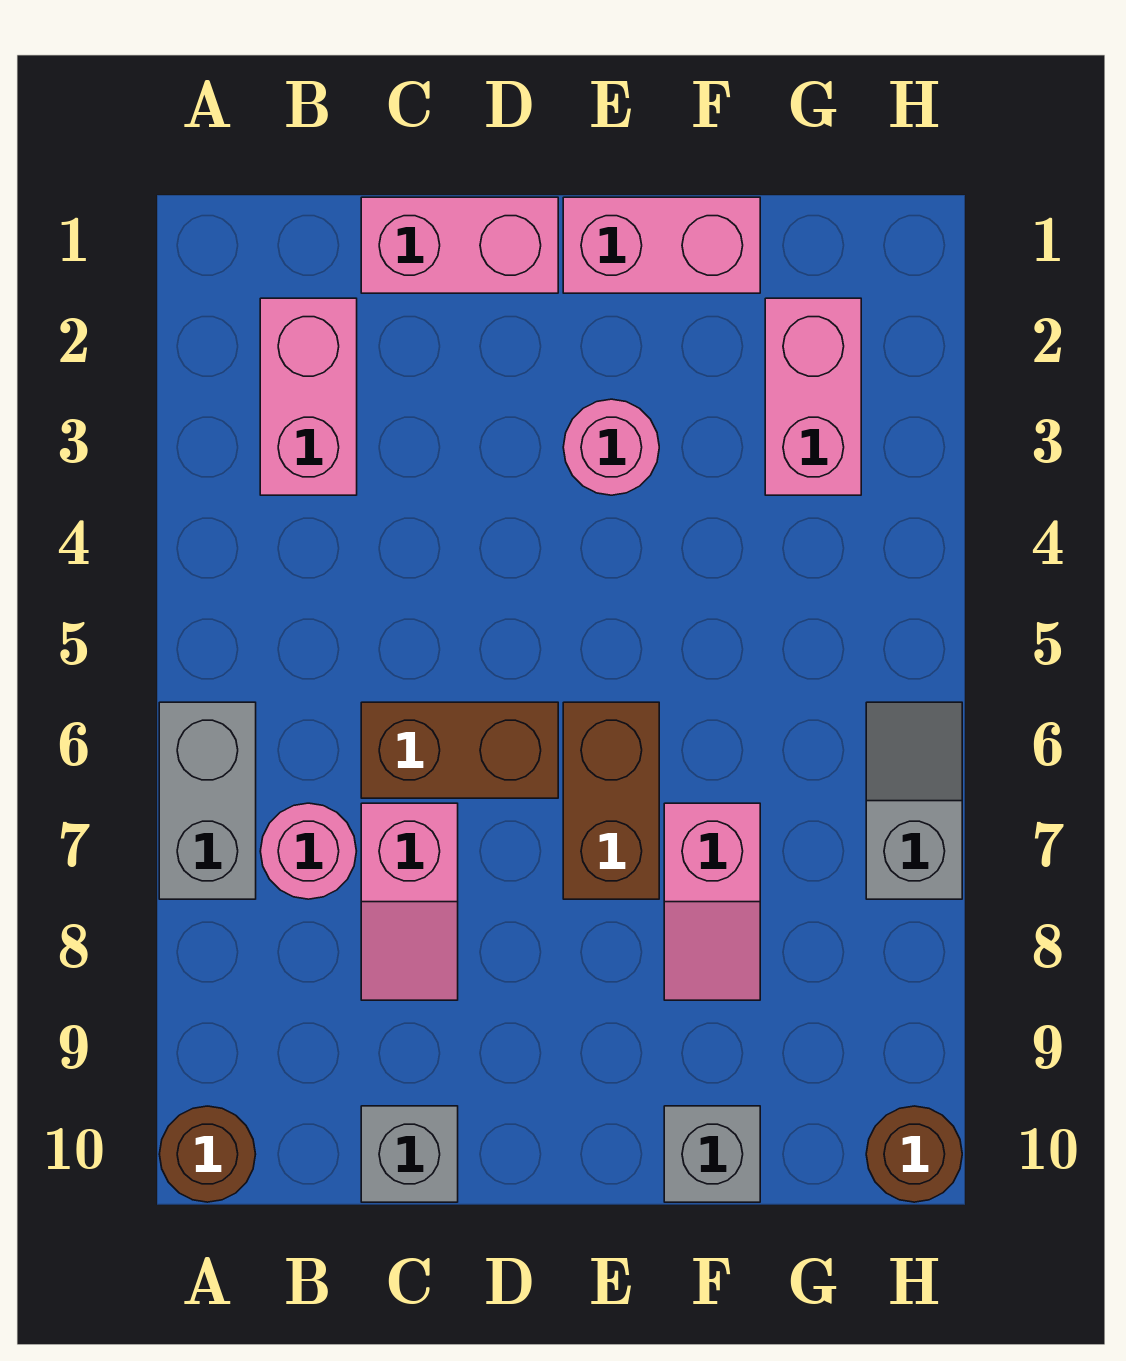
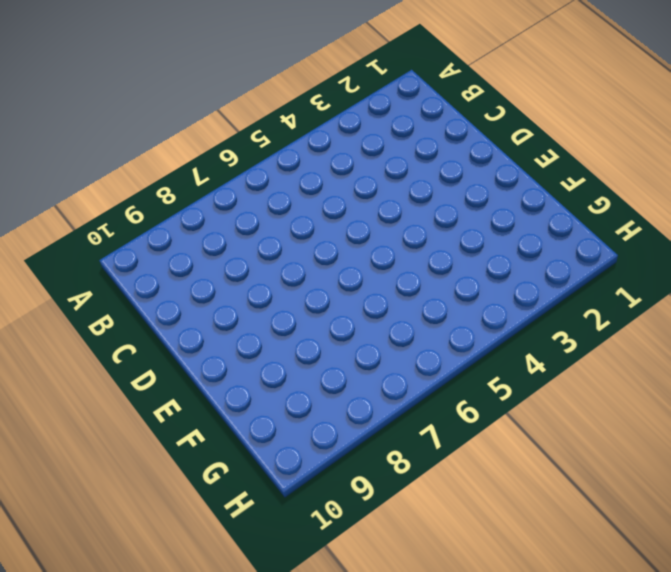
none -> grey brick A6:A7 level 1
none -> brown round brick A10 level 1
none -> pink brick B2:B3 level 1

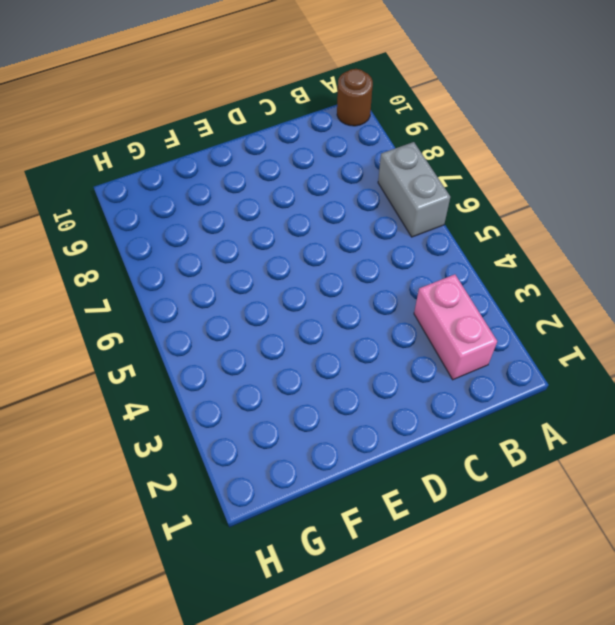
none -> pink round brick B7 level 1
none -> pink brick C1:D1 level 1
none -> brown brick C6:D6 level 1

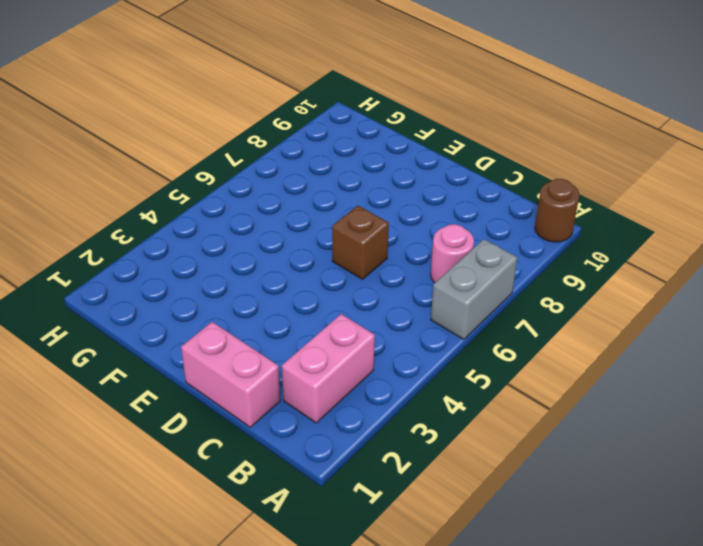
brown brick D6 level 1 -> brown brick C6:D6 level 1
none -> pink slope C7:C8 level 1 top 7
none -> grey brick C10 level 1
none -> pink brick E1:F1 level 1

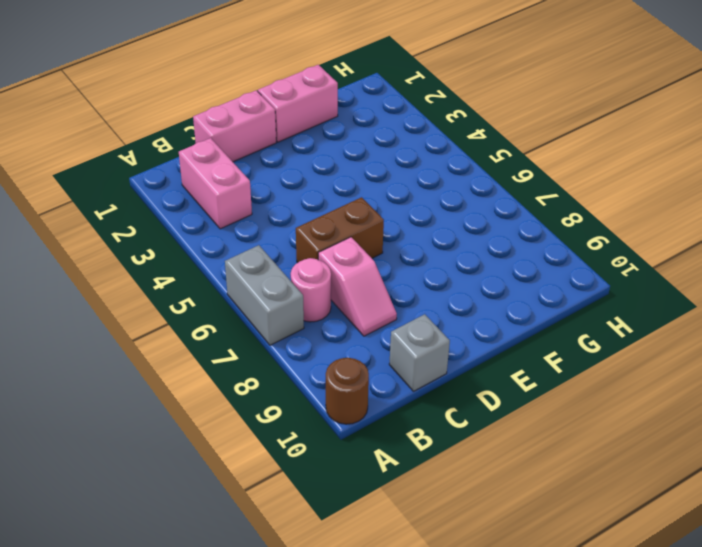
none -> pink round brick E3 level 1
none -> brown brick E6:E7 level 1
none -> pink slope F7:F8 level 1 top 7

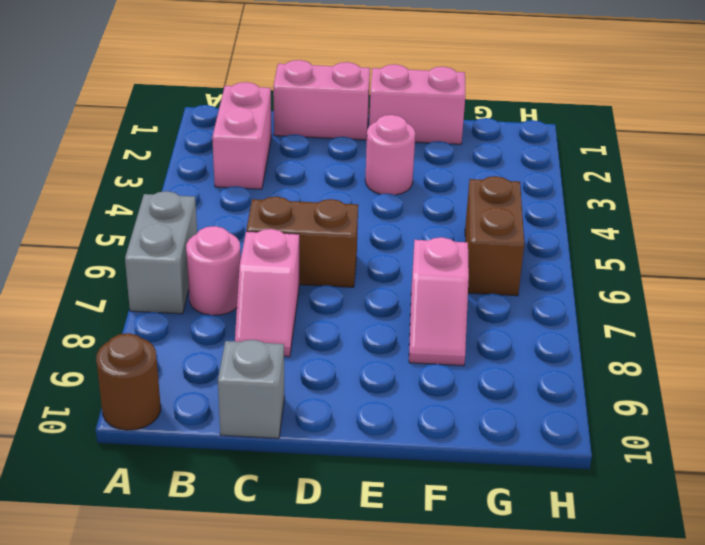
brown brick G5:G6 level 1 -> brown brick E6:E7 level 1
none -> grey brick F10 level 1
none -> pink brick G2:G3 level 1
none -> grey slope H6:H7 level 1 top 7

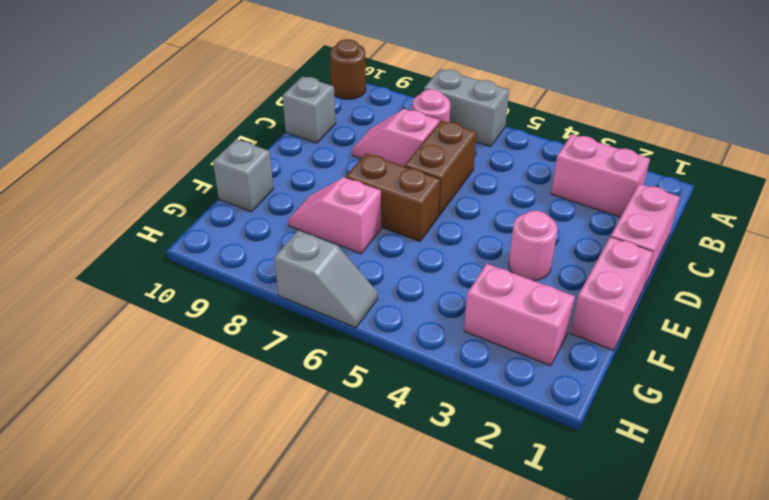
none -> brown round brick H10 level 1

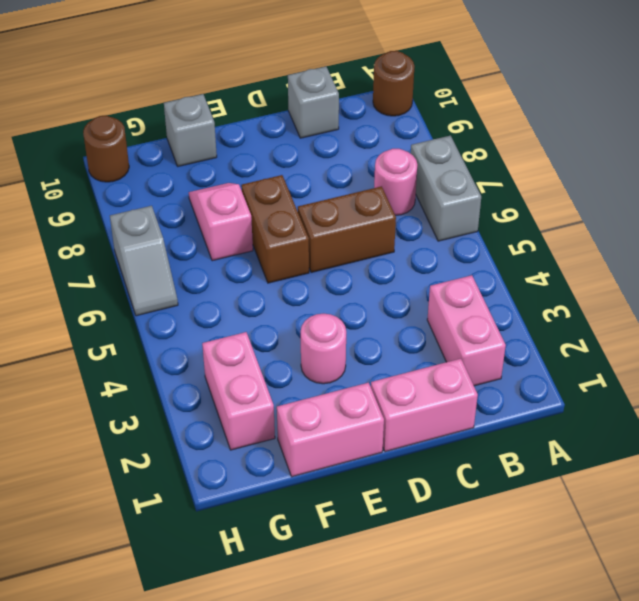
none -> pink slope C7:C8 level 1 top 7

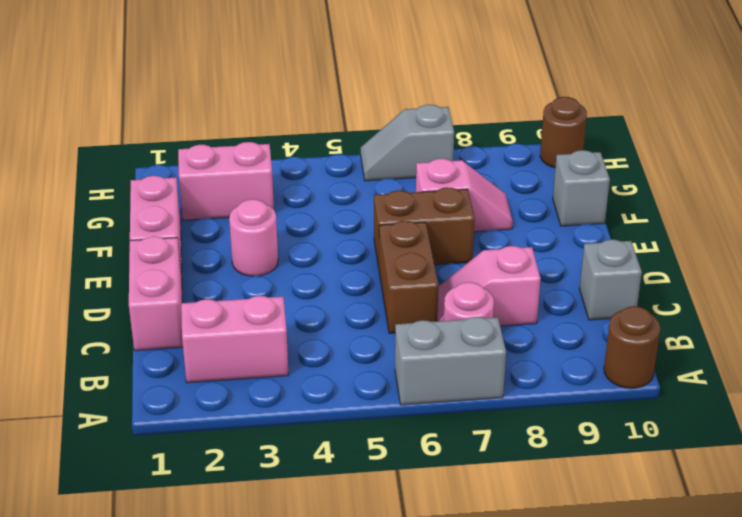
pink slope C7:C8 level 1 top 8 -> pink slope C7:C8 level 1 top 7

